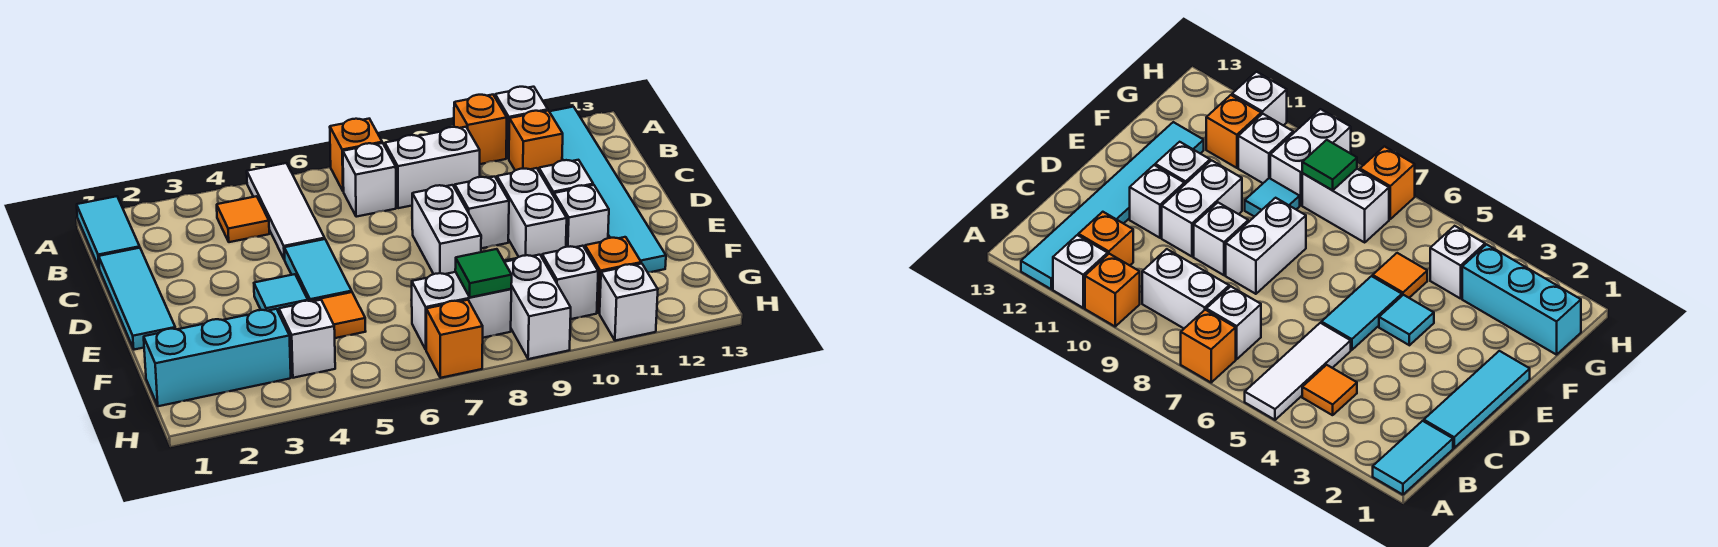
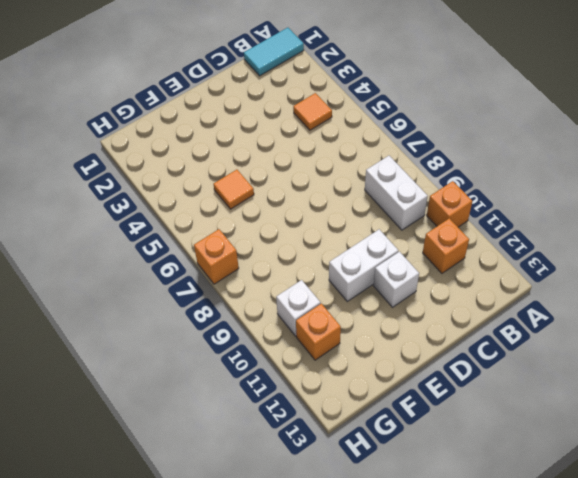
none -> white tile A5:C5 level 1
none -> orange brick A7 level 1
none -> white brick A11 level 1

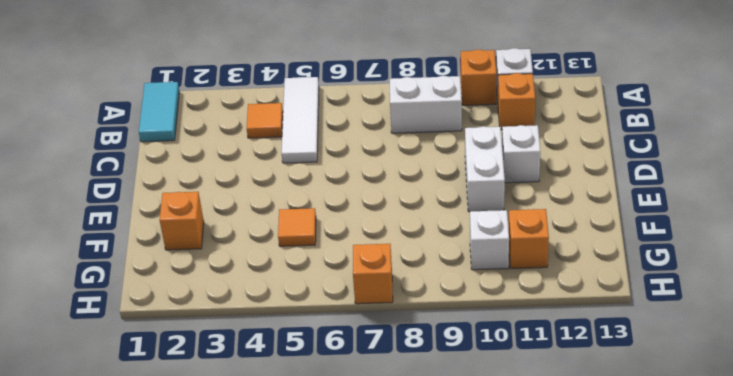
orange brick F2 level 1 -> orange brick A7 level 1
none -> cyan tile A12:F12 level 1
none -> white brick B7 level 1
none -> cyan tile C1:E1 level 1

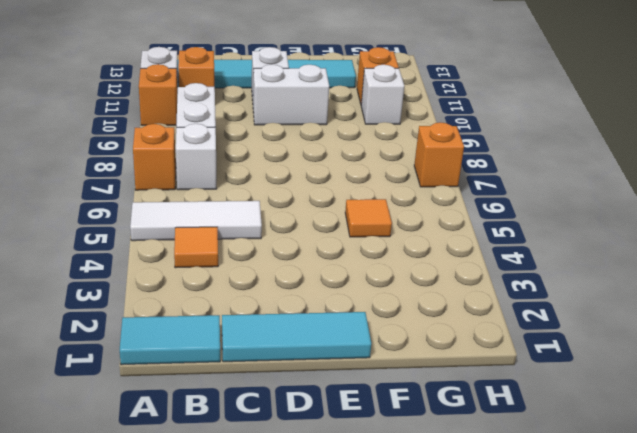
none -> cyan tile D5:E5 level 1
none -> white brick D8:E8 level 1
none -> white brick D9 level 1

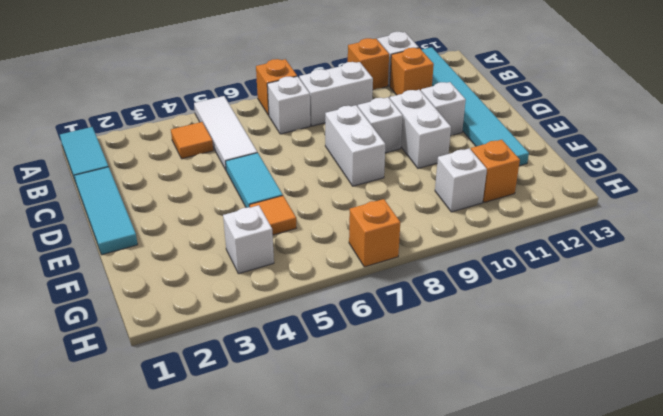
none -> cyan tile E4 level 1
none -> white brick E11 level 1
none -> cyan tile F9 level 1

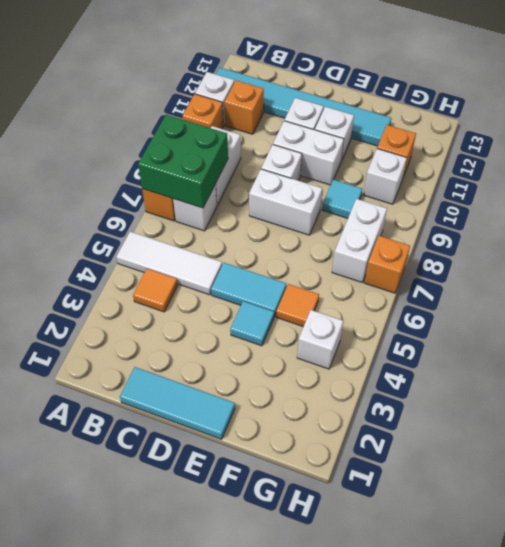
green brick A7:B8 level 2 -> none
none -> cyan tile A1:B1 level 1
none -> cyan brick G1:G3 level 1
none -> white brick G9:H9 level 1

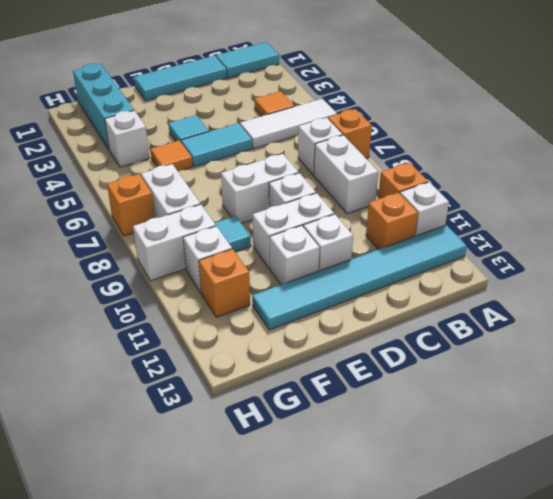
none -> white brick H11 level 1
none -> green tile G8 level 2

